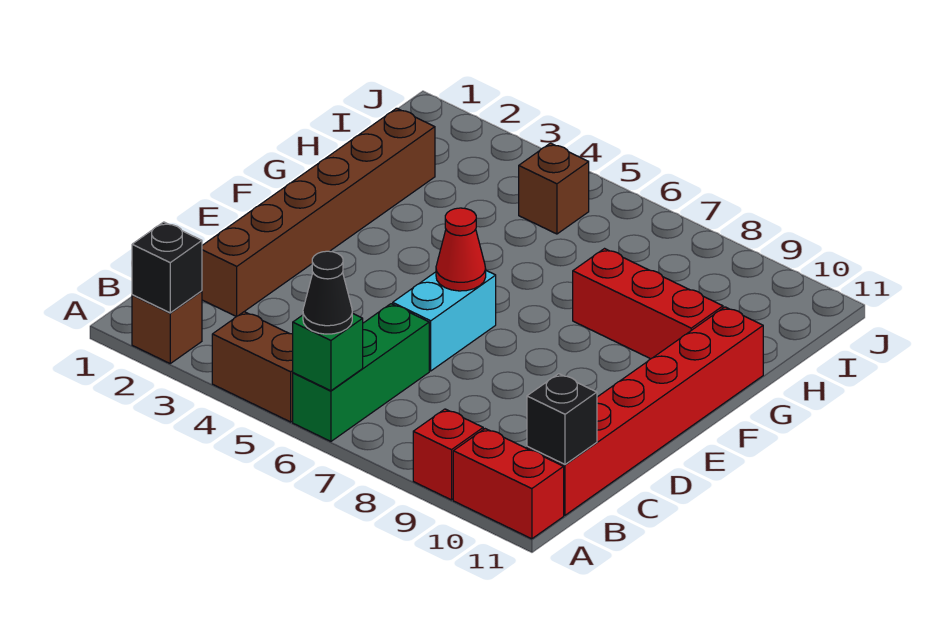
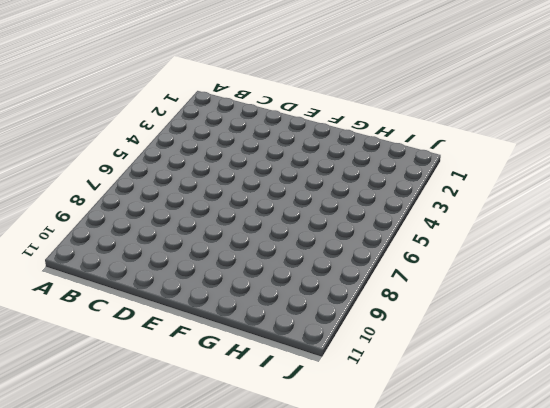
none -> brown brick A2 level 1
none -> brown brick A4:A5 level 1
none -> green brick A6:C6 level 1

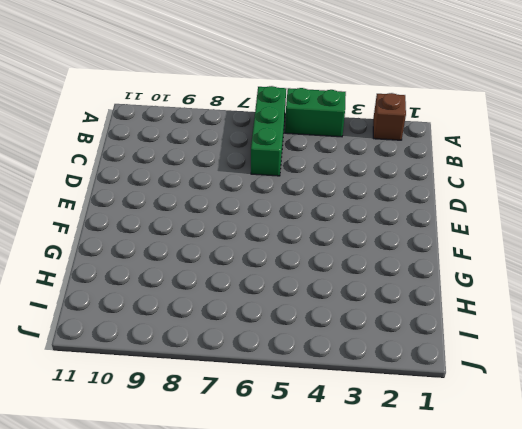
green brick A4:A5 level 1 -> brown brick A4:A5 level 1
none -> red brick A9 level 1
none -> red brick A10:A11 level 1
none -> red brick B11:G11 level 1

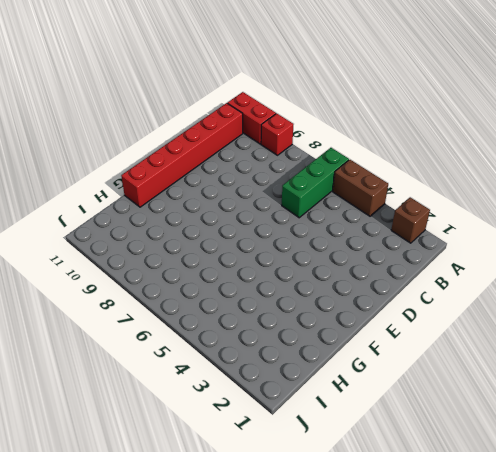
none -> brown brick C2:H2 level 1
none -> cyan brick D6:E6 level 1
none -> red brick G8:G10 level 1

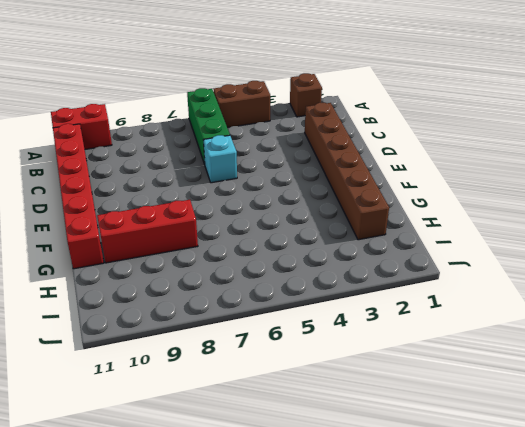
cyan brick D6 level 1 -> cyan brick D6:E6 level 1
none -> red brick A9 level 1
none -> brown brick I5 level 1
none -> black brick A2 level 2

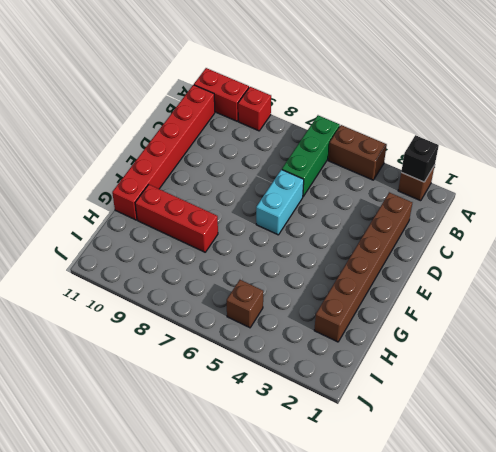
none -> green brick A6 level 2
none -> black brick B11 level 2
none -> red cone E6 level 2

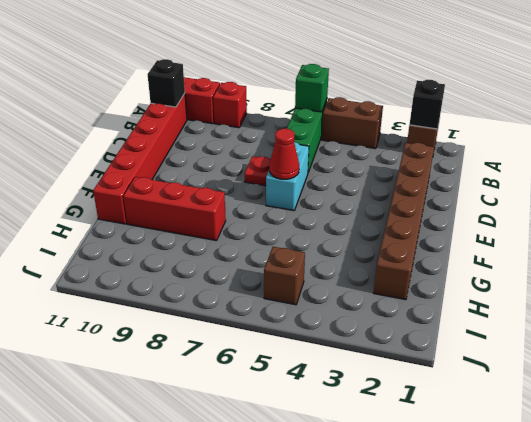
red plate D7 level 1 -> none
none -> black cone A6 level 3

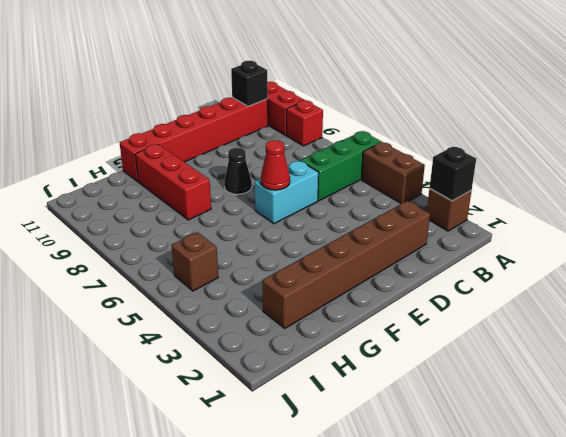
black cone E8 level 1 -> black cone A6 level 3
none -> green brick A6 level 2

